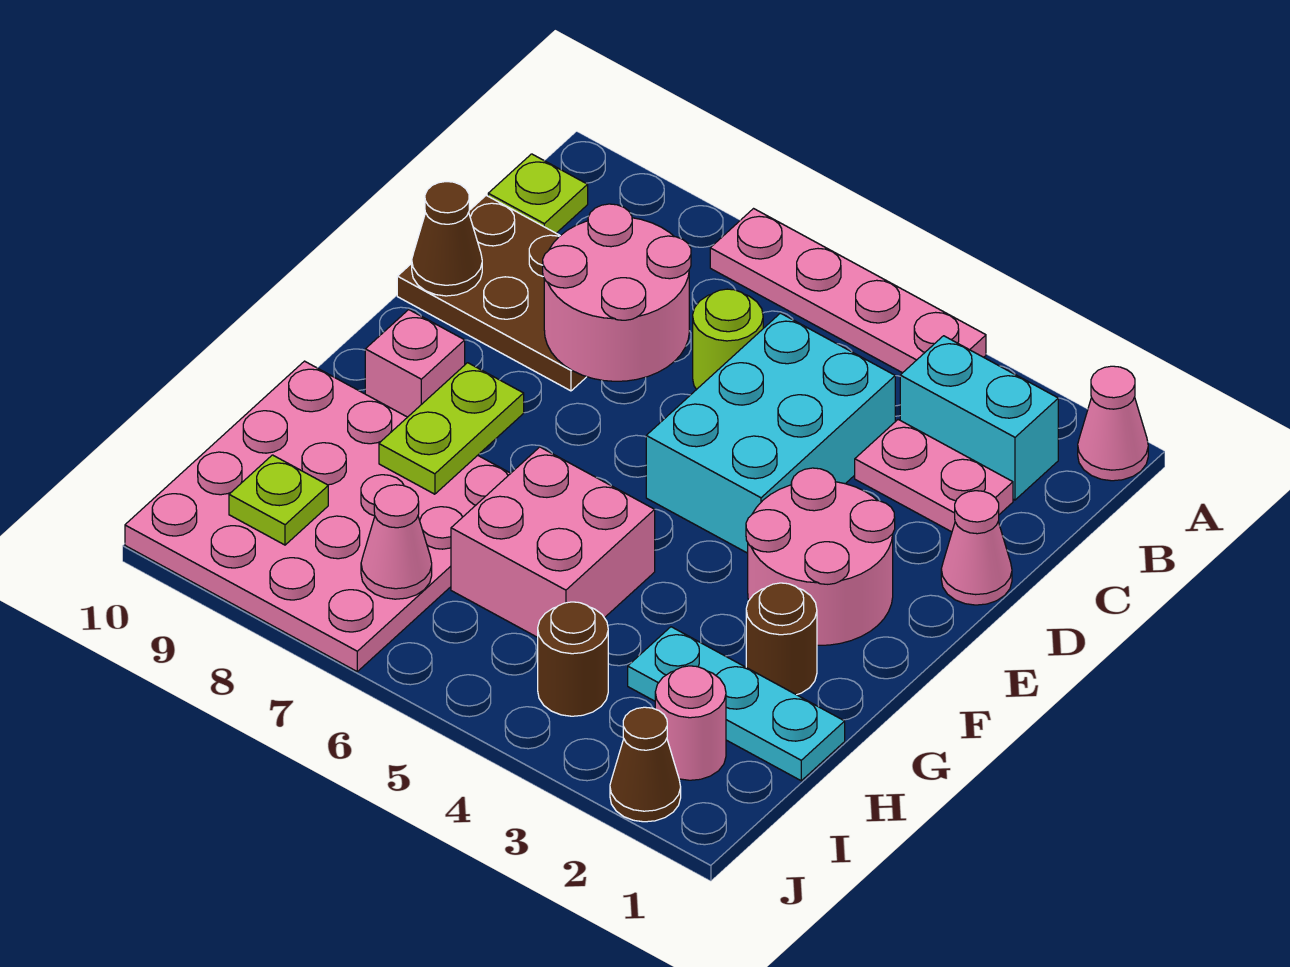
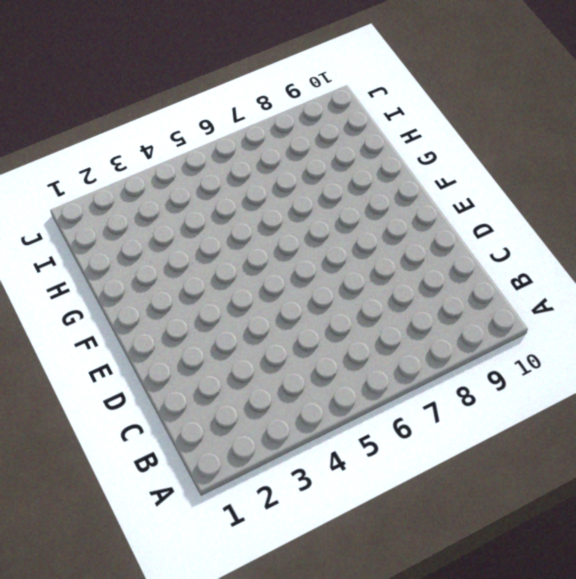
none -> pink cone A1 level 1
none -> pink plate A4:A7 level 1
none -> cyan brick B2:B3 level 1

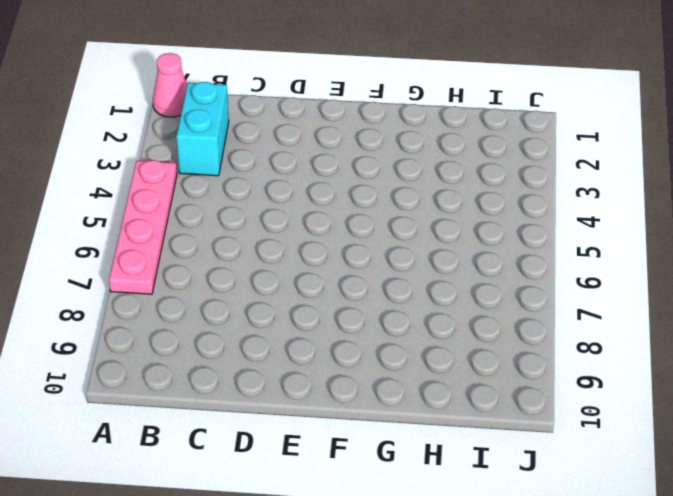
none -> lime plate B10 level 1
none -> pink plate C2:C3 level 1
none -> cyan brick C4:E5 level 1

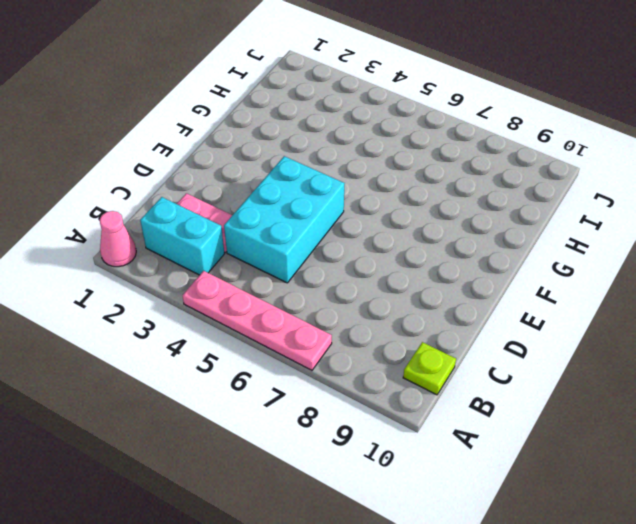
none -> lime round brick C6 level 1
none -> brown plate C8:D10 level 1
none -> pink cone D1 level 1

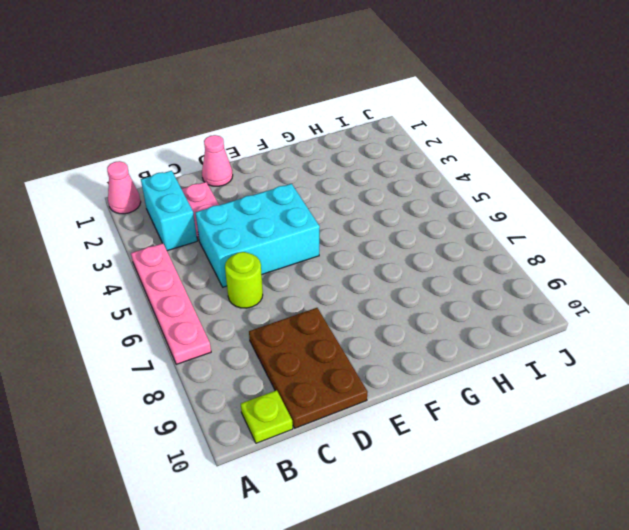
none -> pink round brick E2:F3 level 1
none -> pink brick F9 level 1
none -> brown round brick G2 level 1

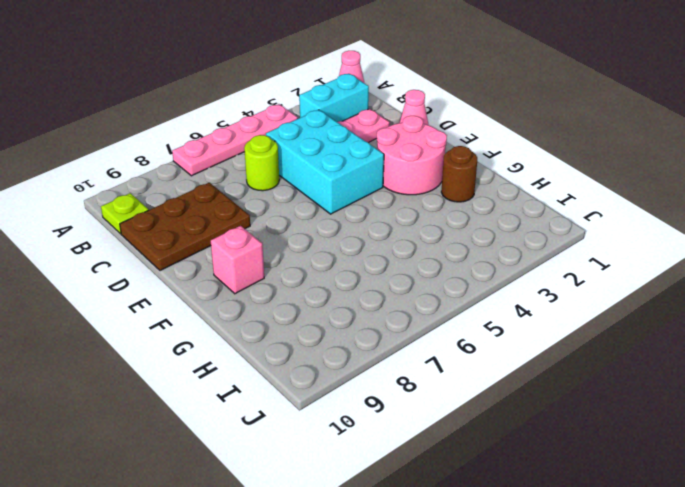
none -> pink brick G5:H6 level 1
none -> pink plate G7:J10 level 1
none -> cyan plate H1:H3 level 1

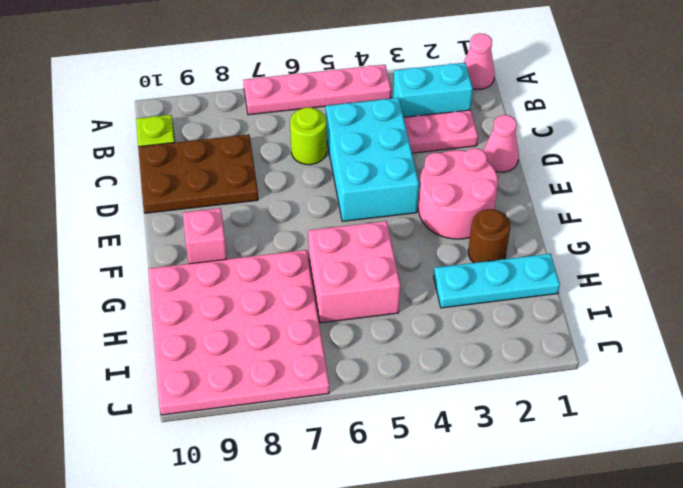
none -> pink round brick I2 level 1
none -> brown round brick I4 level 1
none -> brown cone J2 level 1

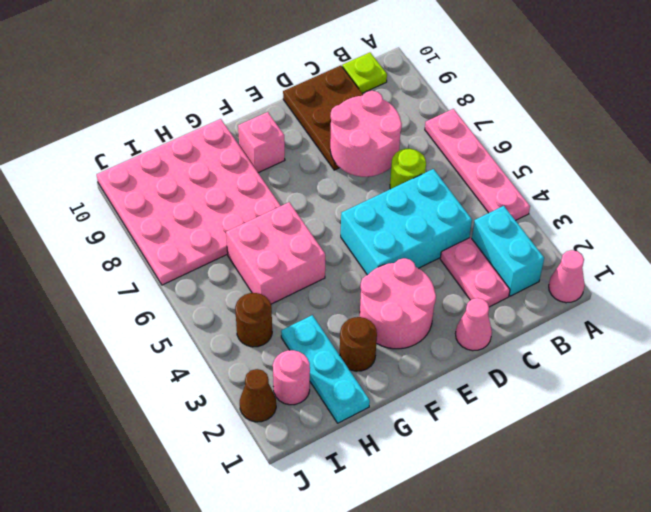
none -> brown cone D10 level 2
none -> lime plate F8:G8 level 2
none -> pink cone I7 level 2

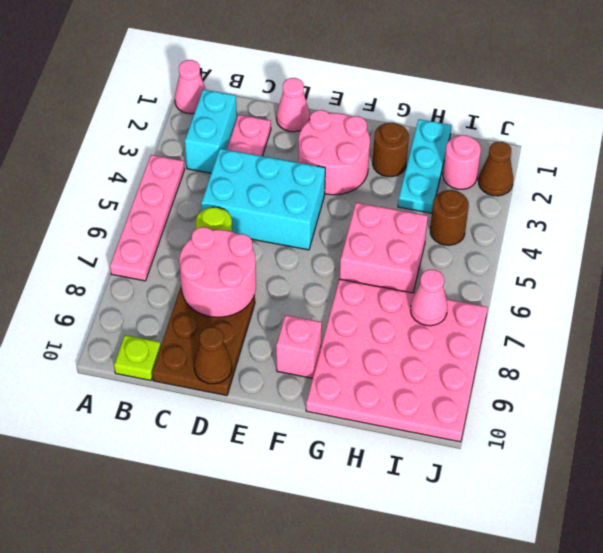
none -> lime plate F8:G8 level 2
none -> lime plate I9 level 2

